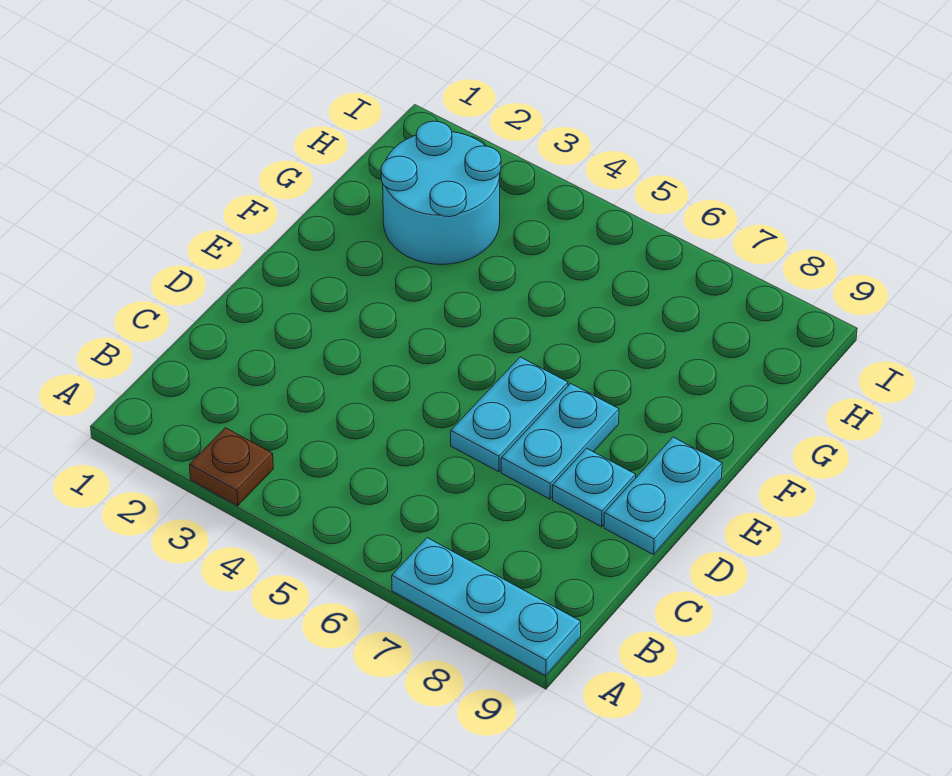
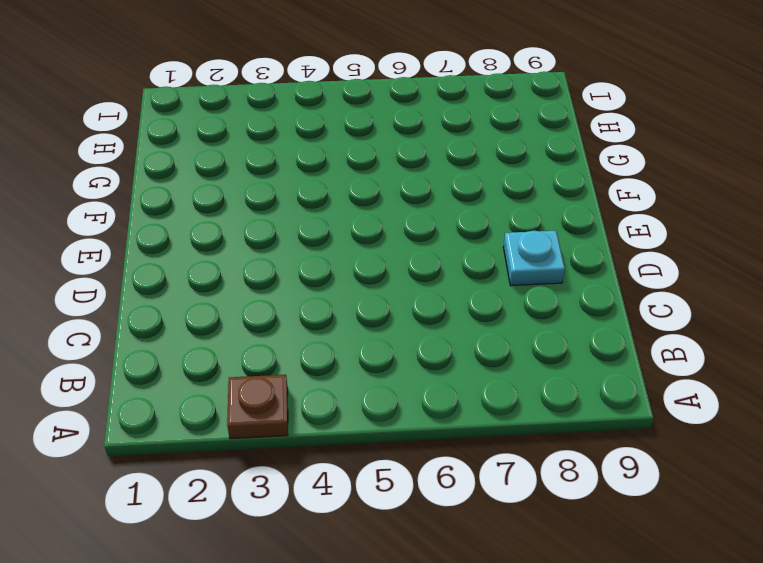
none -> cyan plate A7:A9 level 1
none -> cyan plate D6:E6 level 1

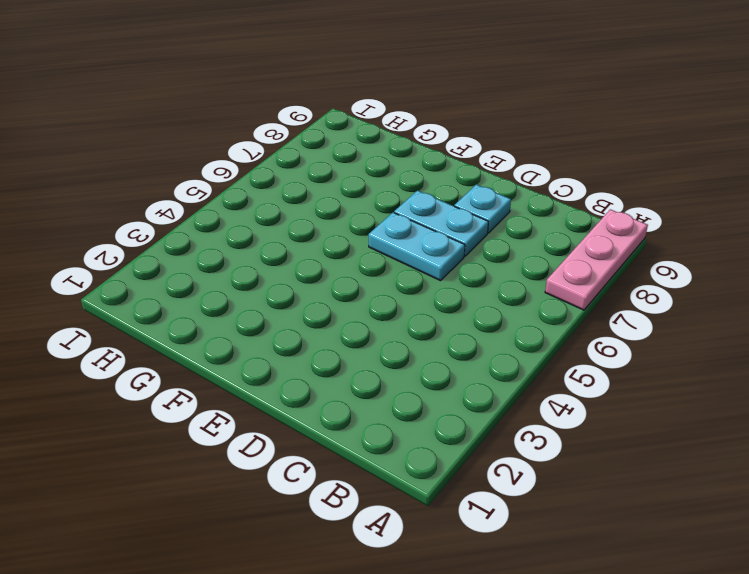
pink plate A7:A9 level 1 -> cyan plate A7:A9 level 1
none -> brown plate A3 level 1
none -> cyan plate D9:E9 level 1

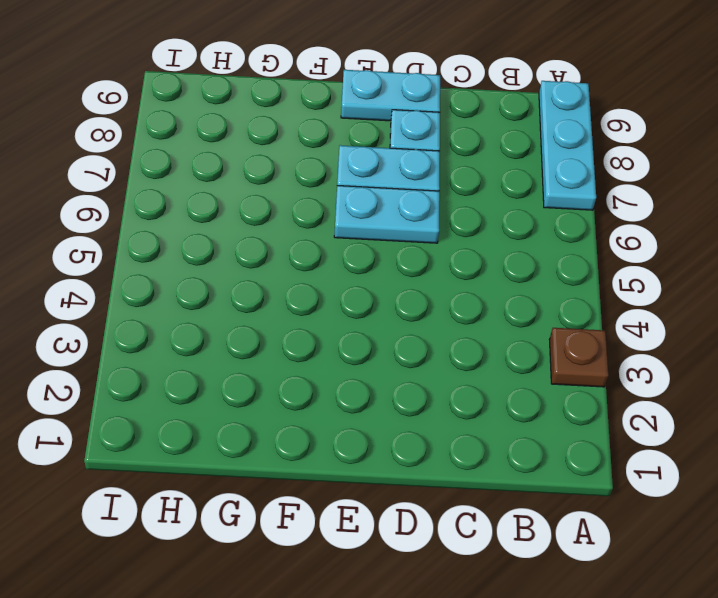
none -> cyan round brick G2:H3 level 1

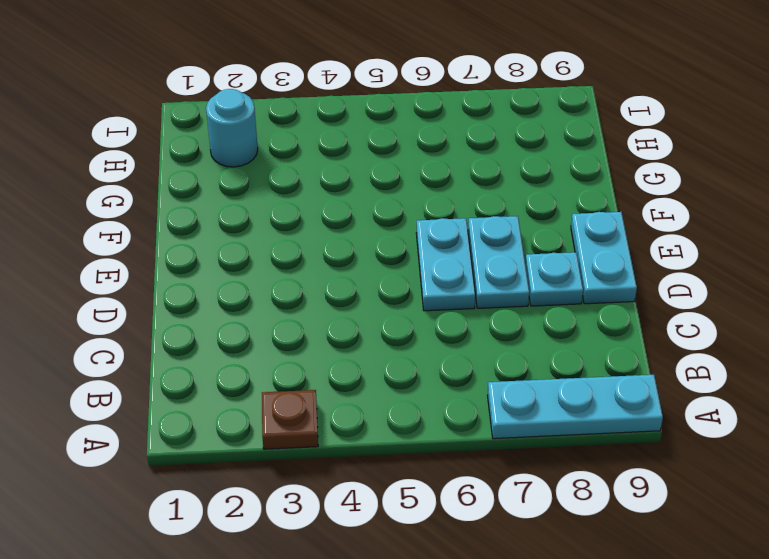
cyan round brick H2 level 1 -> cyan round brick G2:H3 level 1

